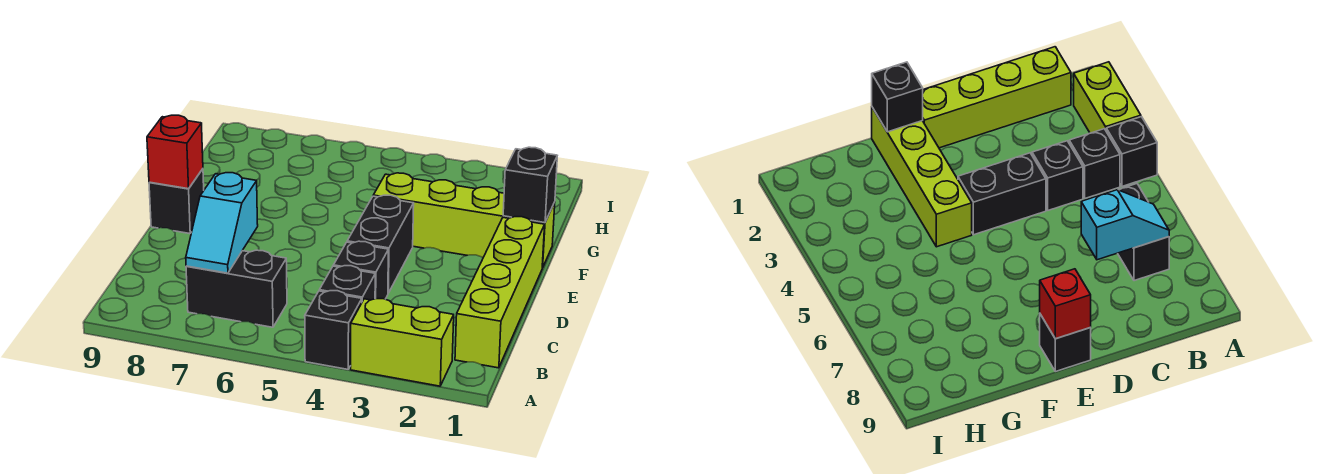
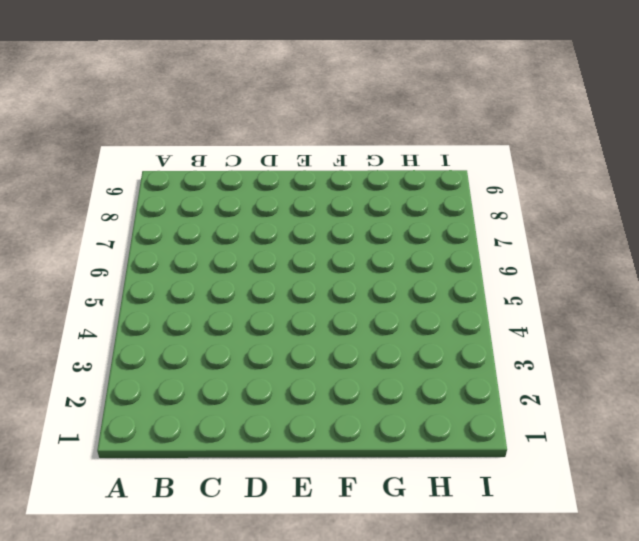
none -> lime brick A2:A3 level 1
none -> black brick A4 level 1
none -> lime brick B1:E1 level 1

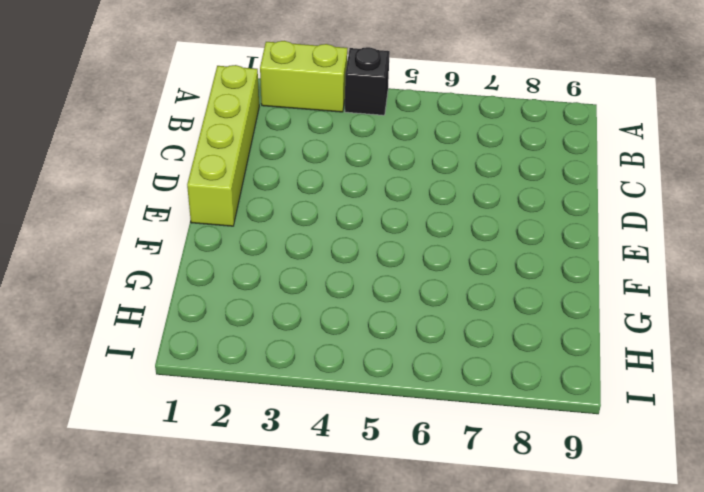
none -> black brick B4 level 1
none -> black brick B6:B7 level 1
none -> black brick C4 level 1

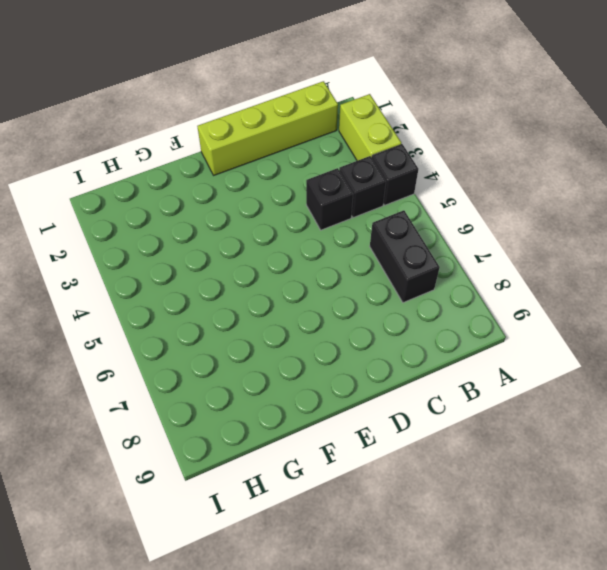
none -> black brick D4:E4 level 1
none -> black brick E9 level 1
none -> lime brick F1:F4 level 1

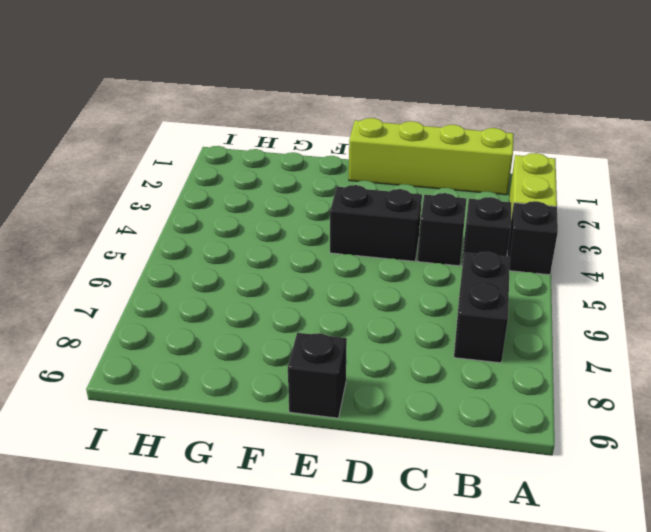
none -> lime brick F1:F4 level 1
none -> cyan slope B7:C7 level 2 top C
none -> red brick E9 level 2

